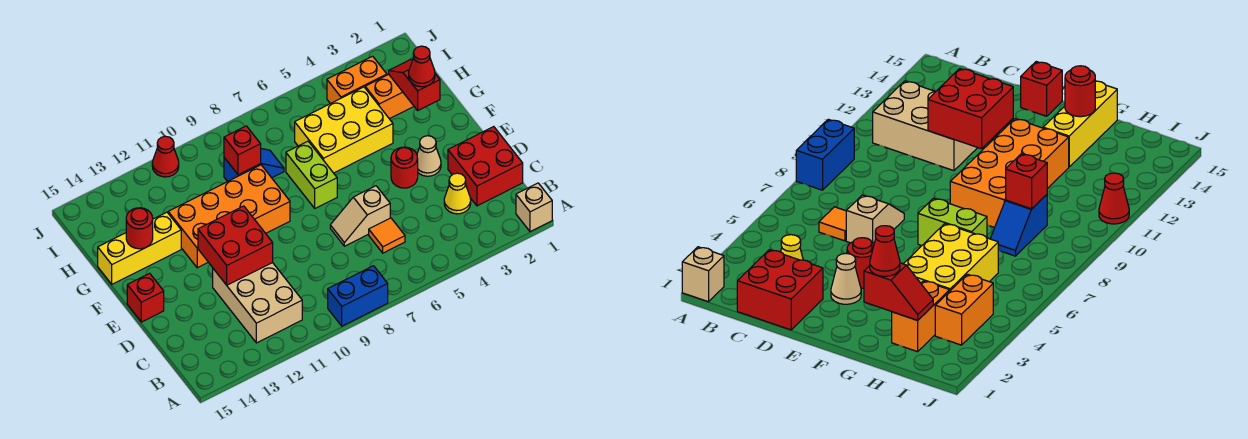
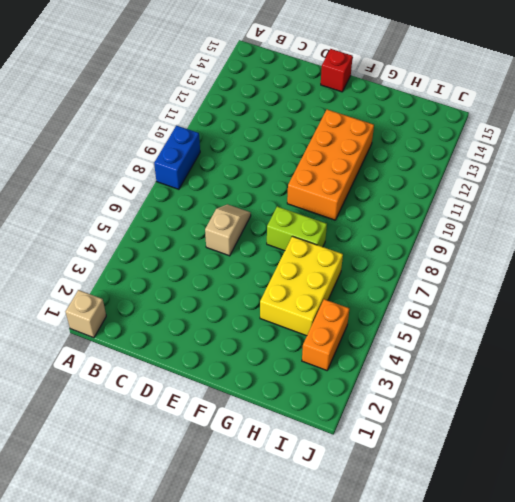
none -> tan brick B11:D12 level 1
none -> red brick C1:D2 level 1
none -> yellow cone C3 level 1

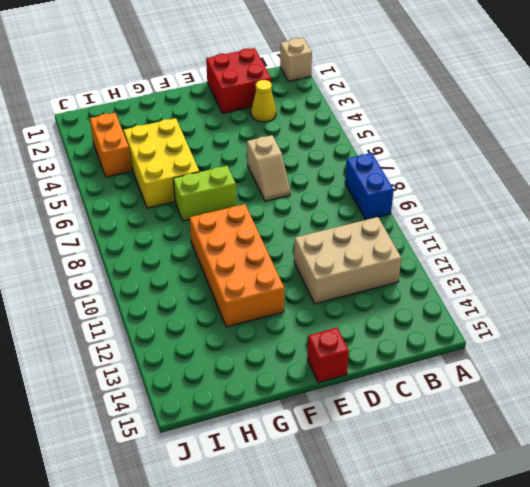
none -> orange tile C6 level 1
none -> tan cone E3 level 1
none -> red round brick E4 level 1

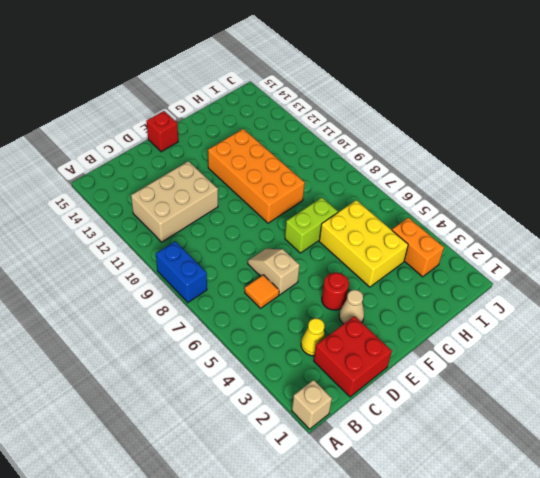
none -> yellow brick G13:G15 level 1
none -> orange brick H2:H3 level 1
none -> blue slope H8:H9 level 1 top 9

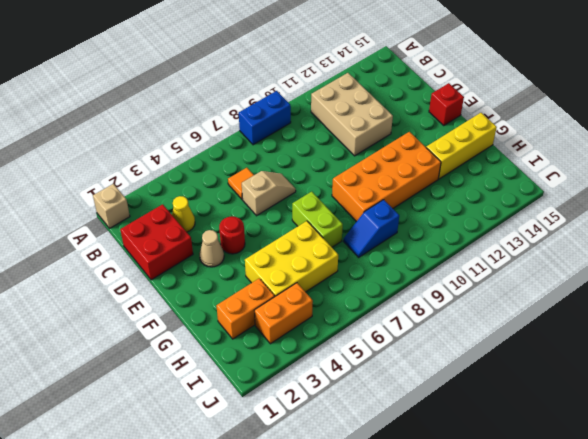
none -> red cone J11 level 1
none -> red brick D11:E12 level 2
none -> red slope G2:H2 level 2 top G

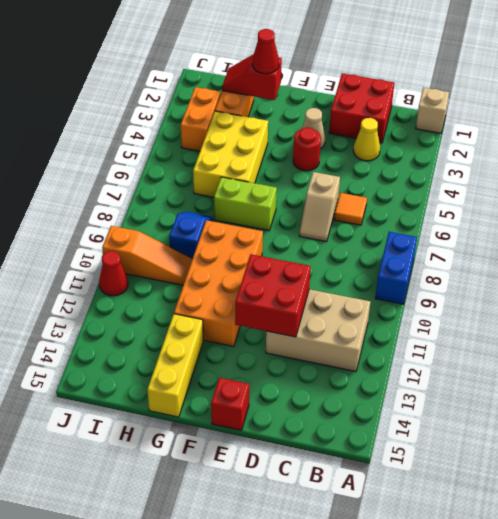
orange slope H10:J10 level 1 top J -> none
none -> red round brick G14 level 2
none -> red brick H9 level 2

